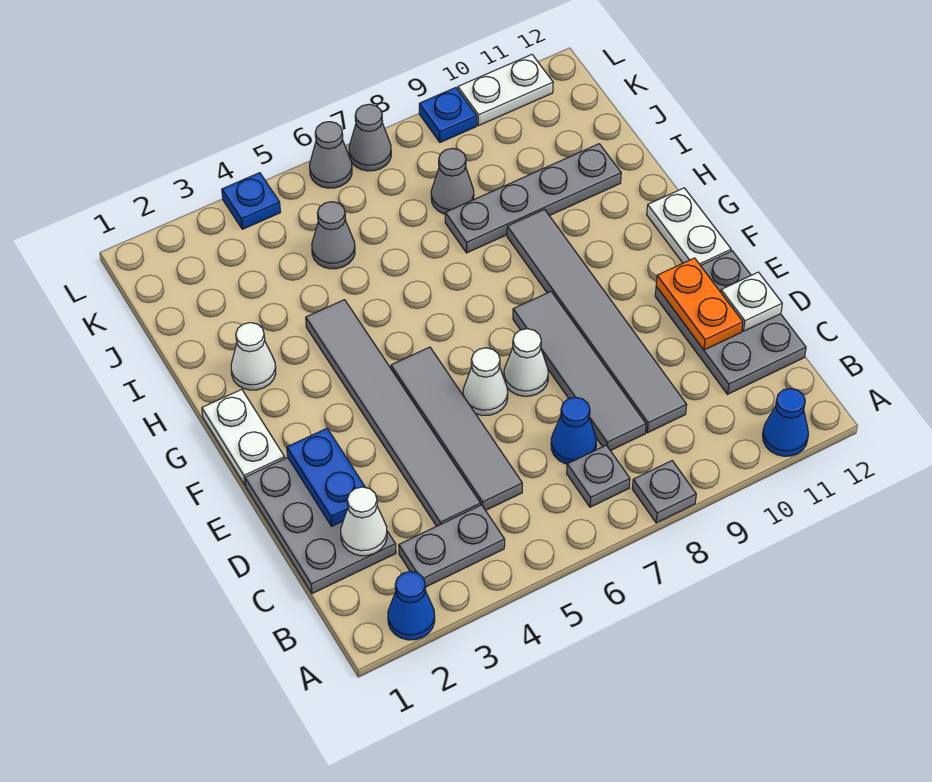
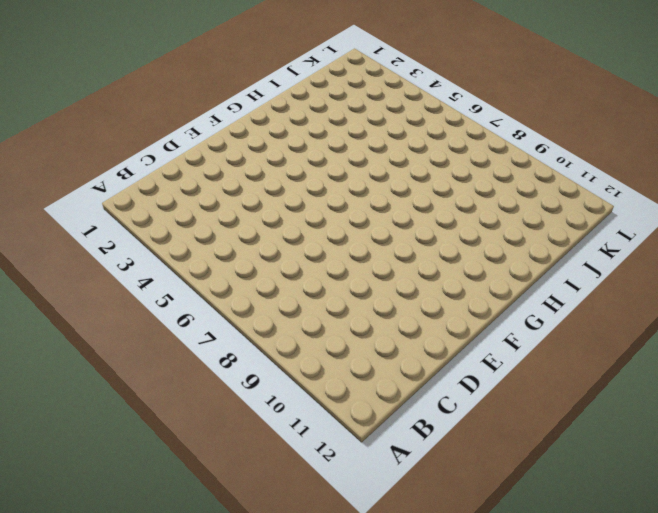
none -> blue cone A2 level 1
none -> grey plate A8 level 1
none -> blue cone A11 level 1

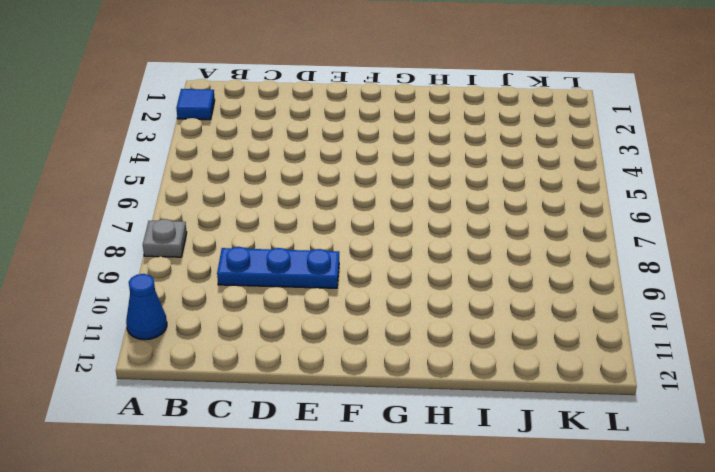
blue tile A2 level 1 -> blue cone A2 level 1
blue plate C9:E9 level 1 -> grey tile C9:H9 level 1
none -> grey plate B3:B4 level 1
none -> grey plate B7 level 1
none -> grey plate C1:E2 level 1

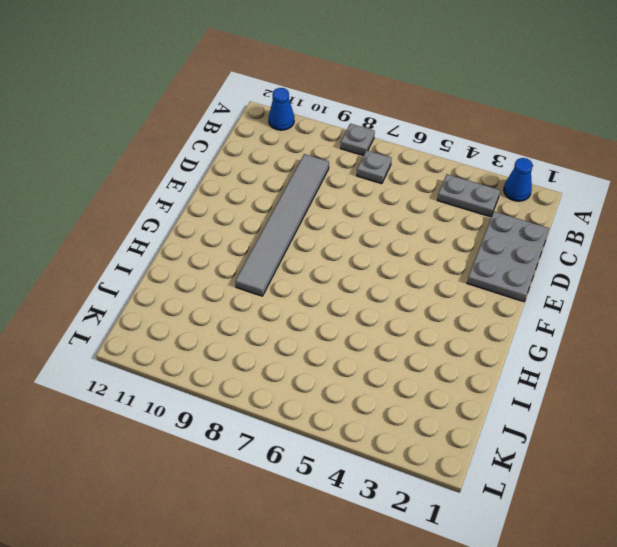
none -> grey tile C4:H4 level 1
none -> grey tile C5:F5 level 1
none -> blue cone C7 level 1

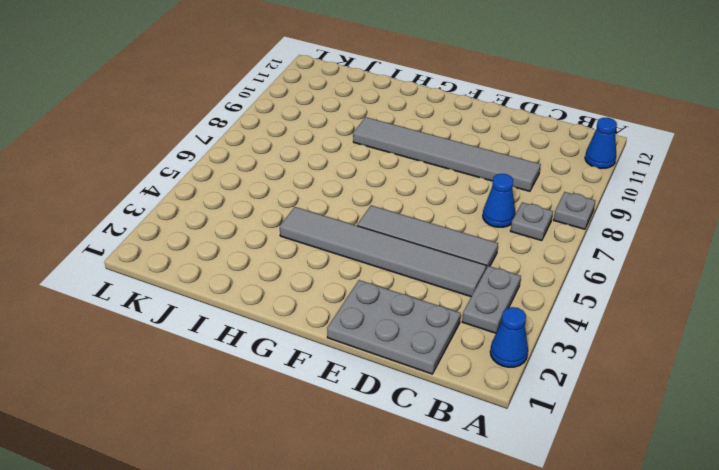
none -> grey tile C8:F8 level 1
none -> grey plate C11:E12 level 1
none -> white cone E6 level 1

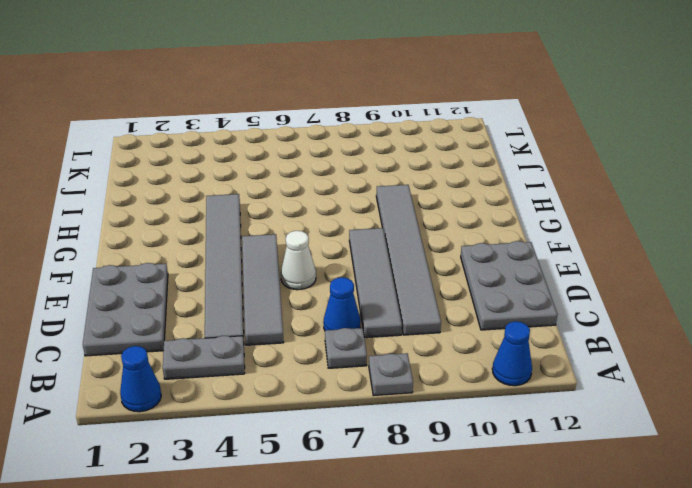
none -> white cone E7 level 1
none -> white plate F1:G1 level 1
none -> white plate F12:G12 level 1

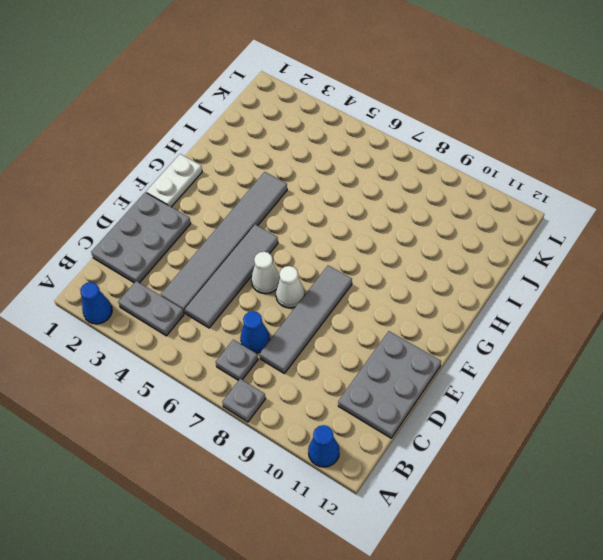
none -> grey tile C9:H9 level 1
none -> white plate F12:G12 level 1
none -> white cone H2 level 1

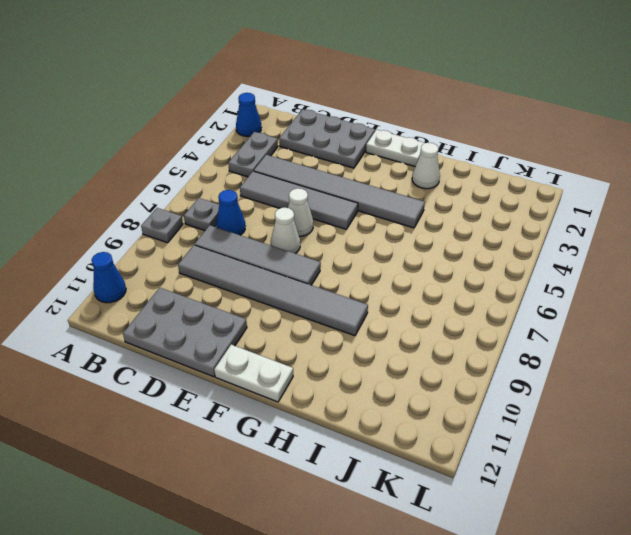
none -> grey plate I8:I11 level 1
none -> grey cone J5 level 1
none -> grey cone J8 level 1

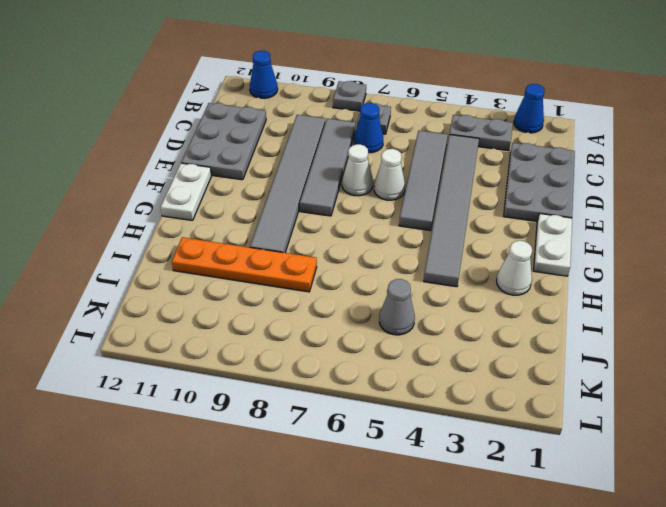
orange plate I8:I11 level 1 -> grey plate I8:I11 level 1
none -> grey cone J8 level 1
none -> blue plate L4 level 1
none -> grey cone L6 level 1

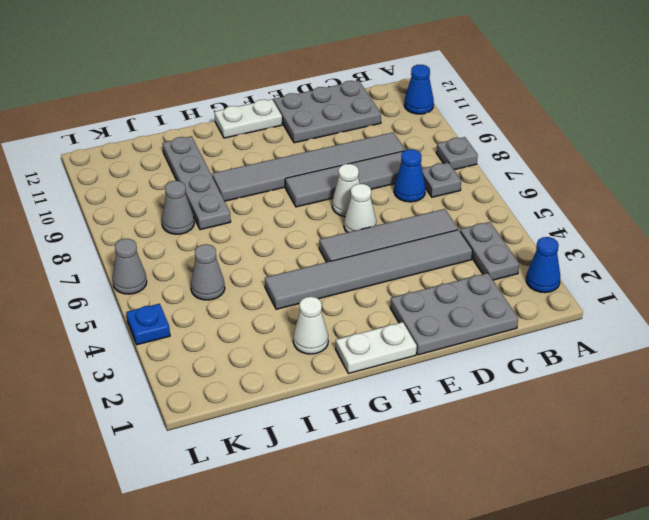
none -> grey cone L7 level 1
none -> blue plate L9 level 1
none -> white plate L10:L11 level 1

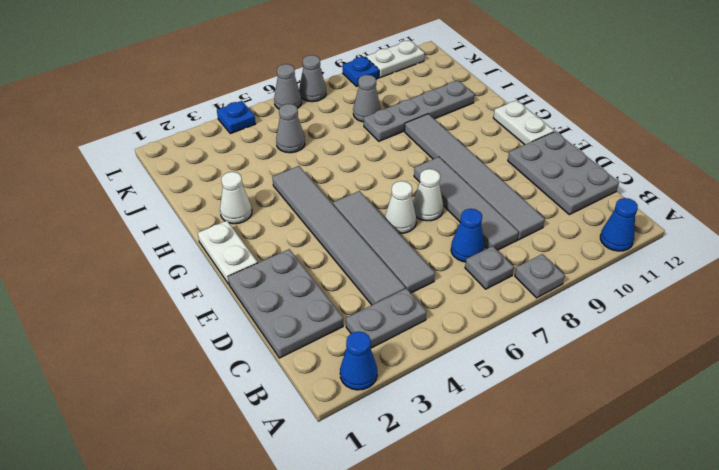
none -> white cone C2 level 2
none -> blue plate D2:E2 level 2
none -> orange plate D11:E11 level 2

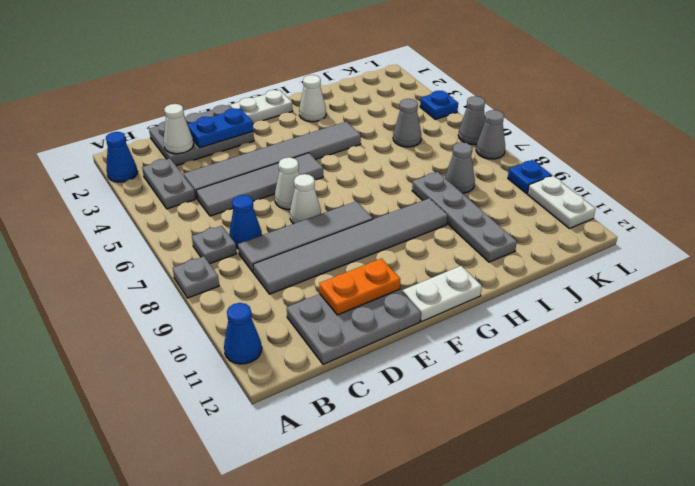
none -> white plate D12 level 2

